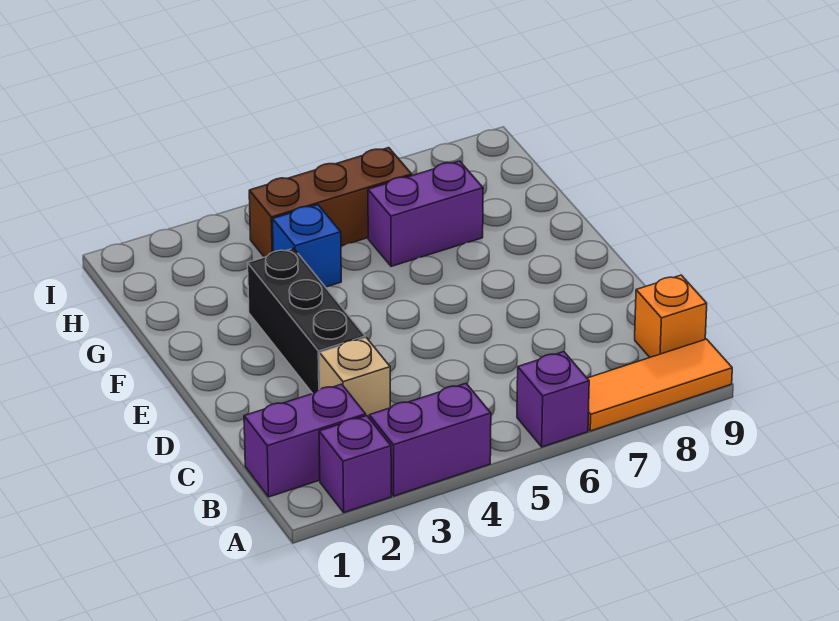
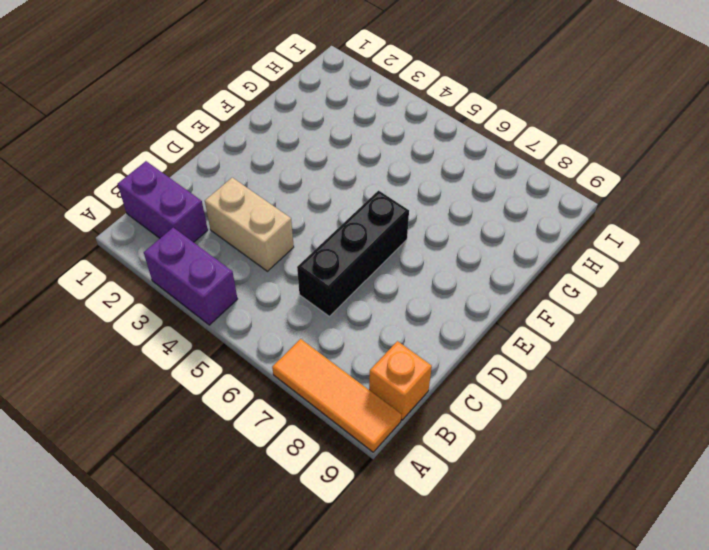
tan brick C3:C4 level 1 -> tan brick C3 level 1
black brick C6:E6 level 1 -> black brick D3:F3 level 1
none -> purple brick A2 level 1
none -> purple brick A6 level 1

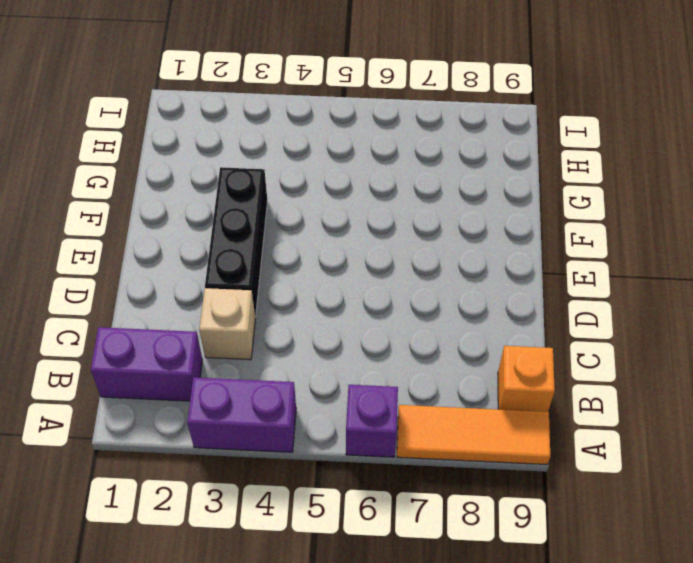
none -> purple brick A2 level 1
none -> blue brick G4 level 1

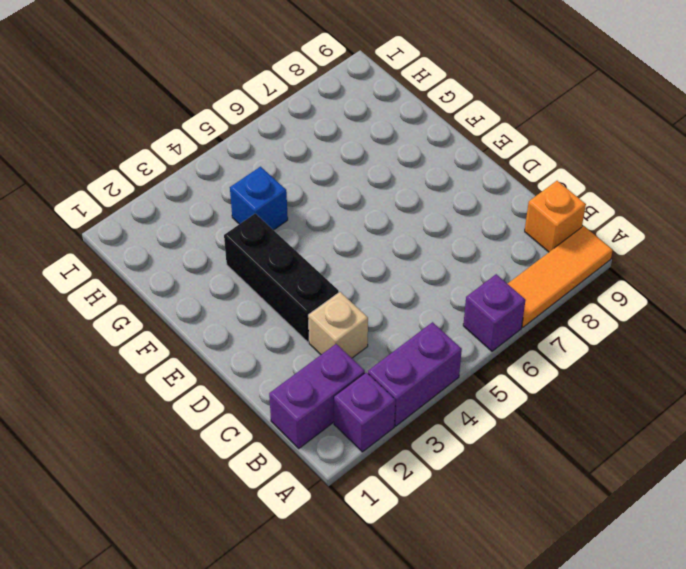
none -> purple brick G6:G7 level 1
none -> brown brick H4:H6 level 1

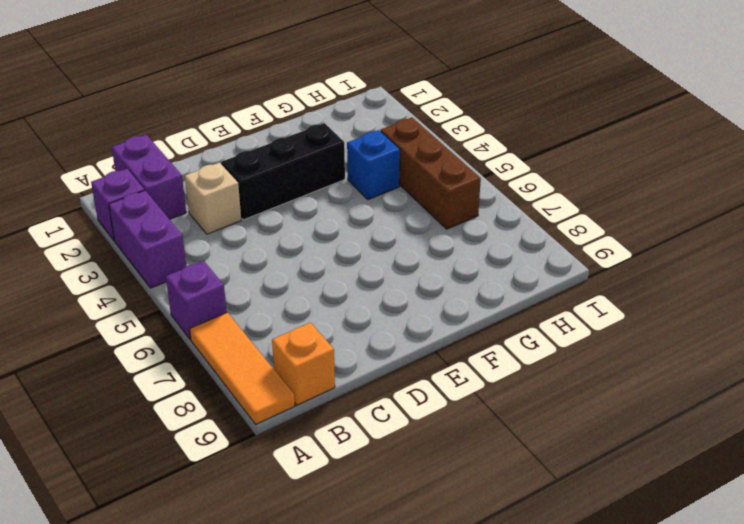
none -> purple brick G6:G7 level 1

